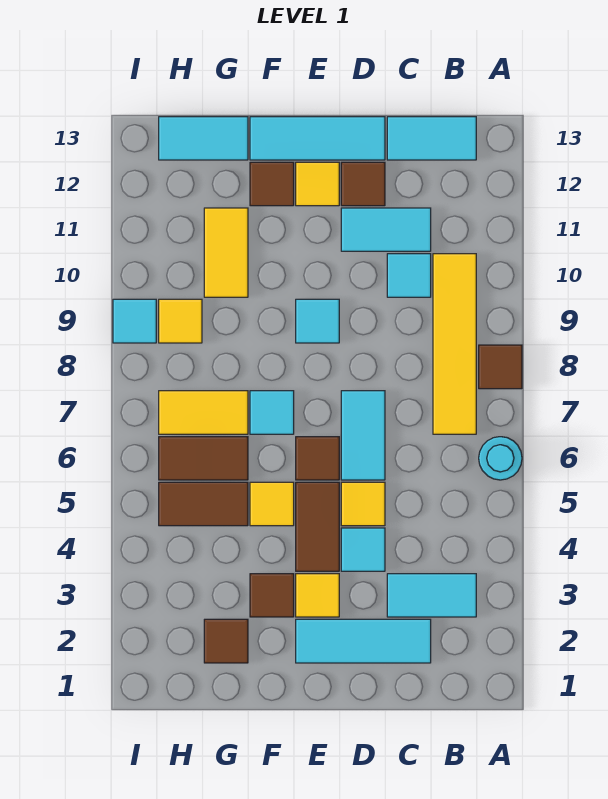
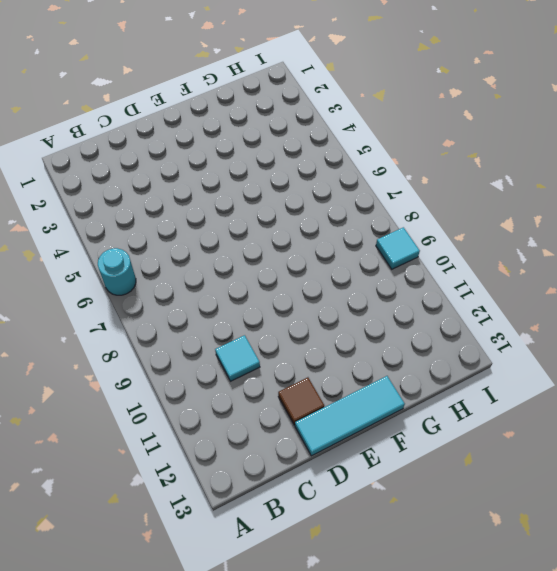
none -> brown tile A8 level 1
none -> cyan tile B3:C3 level 1
none -> yellow tile B7:B10 level 1
none -> cyan tile B13:C13 level 1

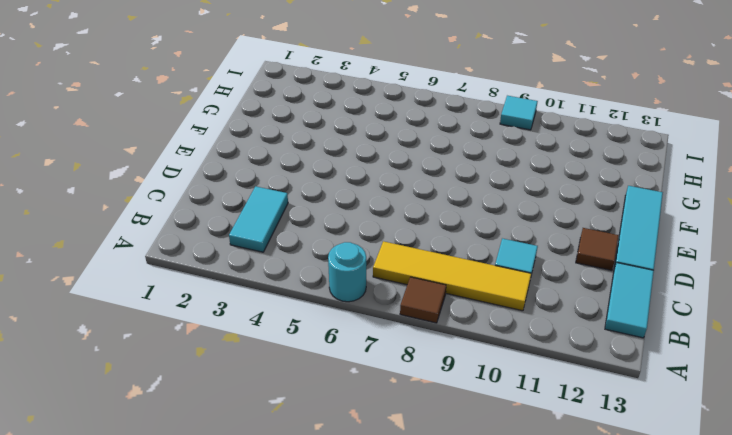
none -> cyan tile C2:E2 level 1
none -> cyan tile C11:D11 level 1
none -> cyan tile D4 level 1
none -> yellow tile D5 level 1

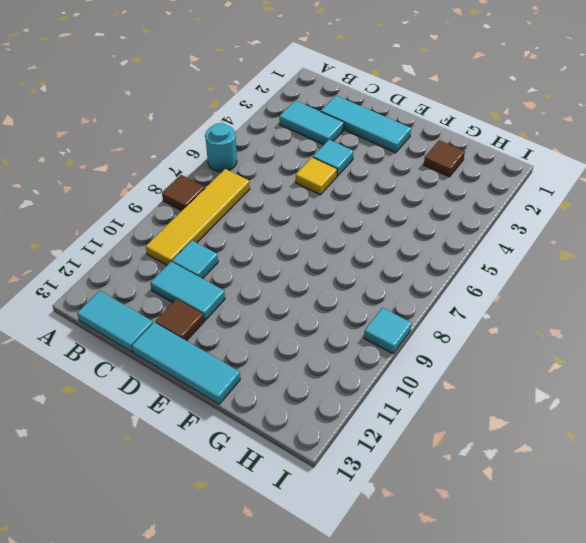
none -> cyan tile D6:D7 level 1
none -> yellow tile E3 level 1
none -> brown tile E4:E5 level 1
none -> brown tile E6 level 1

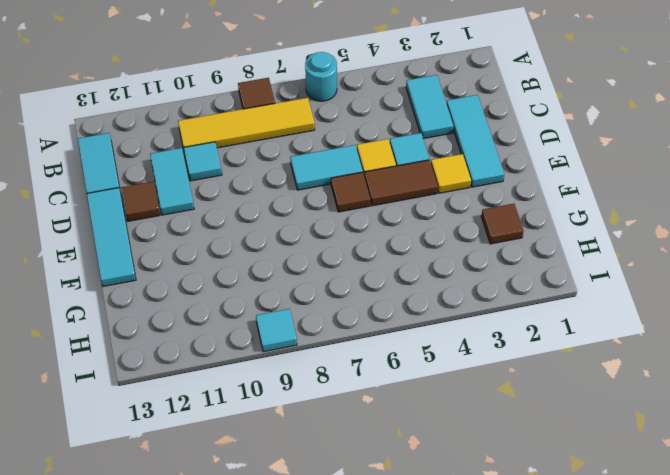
none -> cyan tile E9 level 1
none -> yellow tile E12 level 1
none -> brown tile F3 level 1
none -> yellow tile F5 level 1

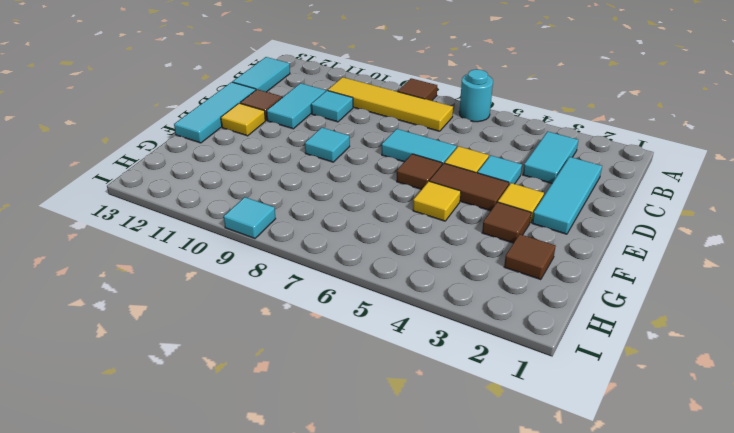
none -> cyan tile F7 level 1
none -> brown tile F12 level 1
none -> brown tile G5:H5 level 1
none -> brown tile G6:H6 level 1

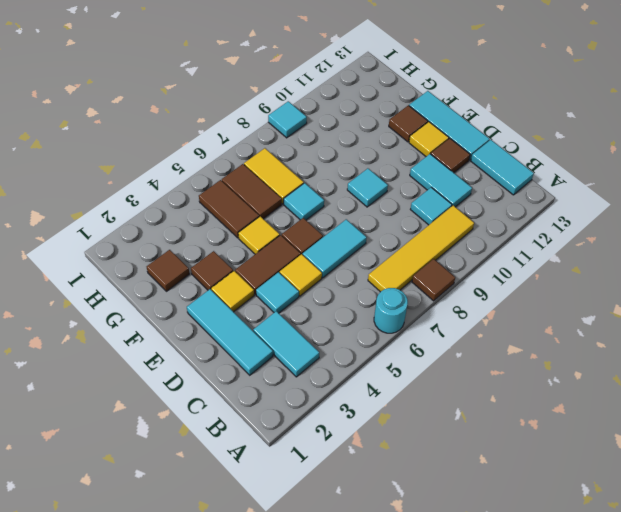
none -> yellow tile G10:G11 level 1
none -> cyan tile G13:H13 level 1
none -> yellow tile H9 level 1

